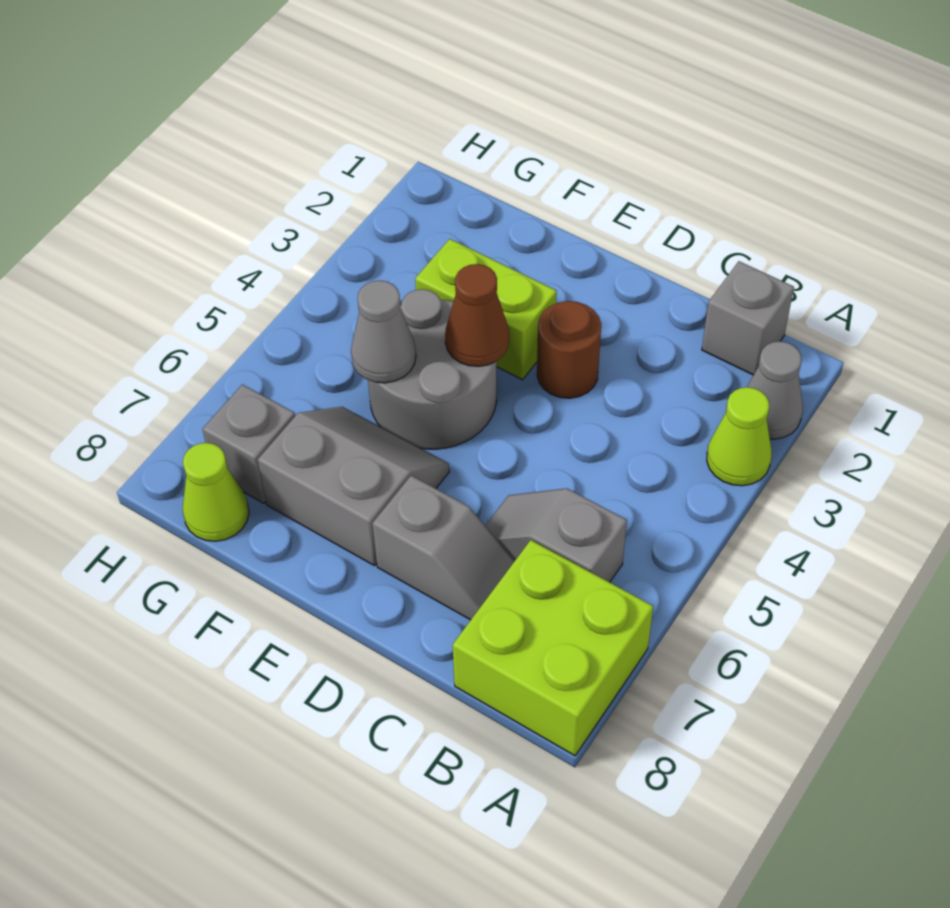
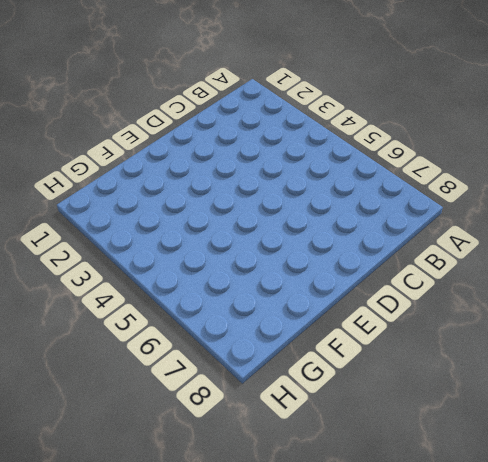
none -> grey cone A2 level 1
none -> lime cone A3 level 1
none -> lime brick A7:B8 level 1

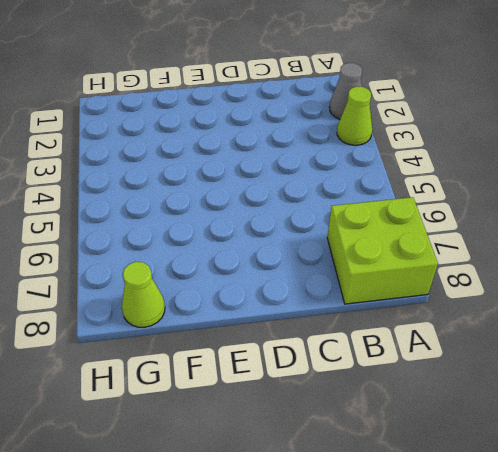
none -> grey brick B1 level 1
none -> grey slope B6:C6 level 1 top B
none -> grey slope C7:D7 level 1 top D

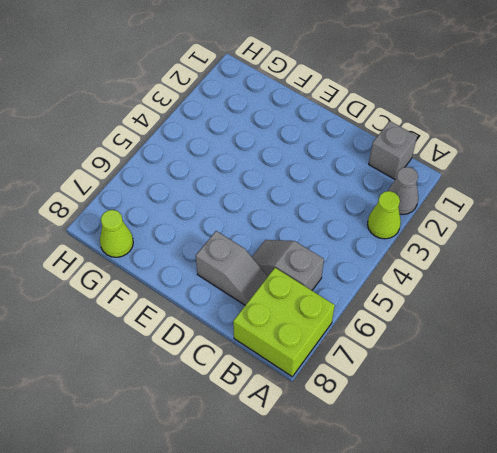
none -> brown round brick D3 level 1
none -> lime brick E3:F3 level 1
none -> grey round brick E4:F5 level 1

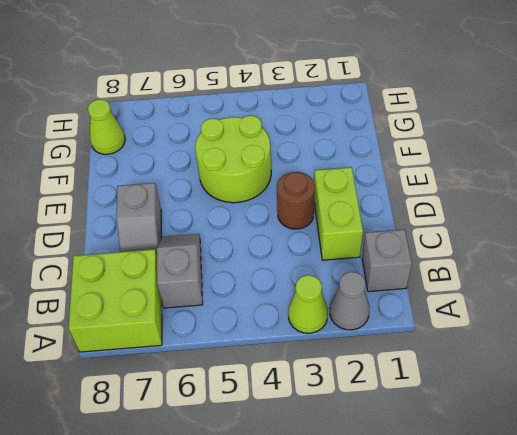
lime brick C2:D2 level 1 -> lime brick E3:F3 level 1
lime round brick E4:F5 level 1 -> grey round brick E4:F5 level 1
none -> grey slope E6:F7 level 1 top 7
none -> grey brick G7 level 1
none -> brown cone E4 level 2

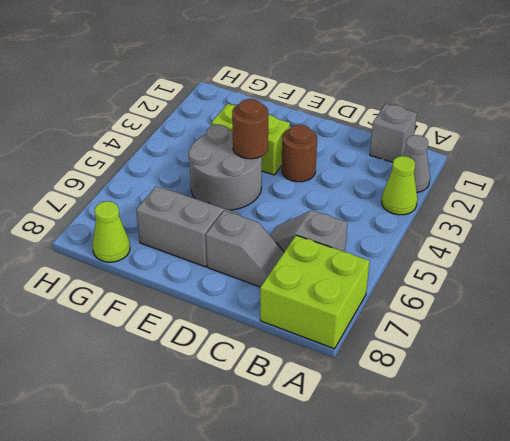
brown round brick E4 level 2 -> brown cone E4 level 2
none -> grey brick G7 level 1
none -> grey cone F5 level 2

